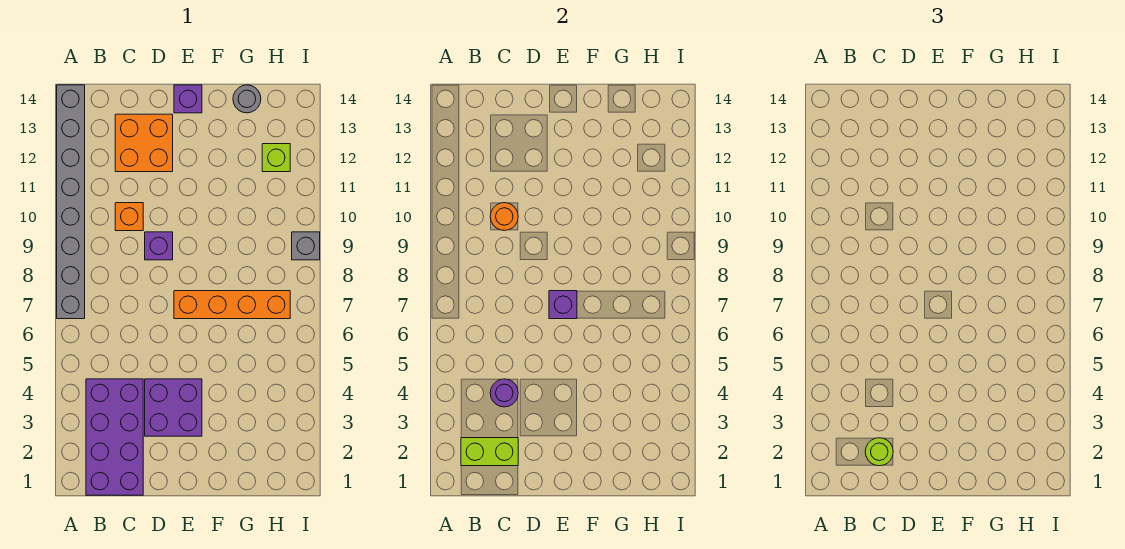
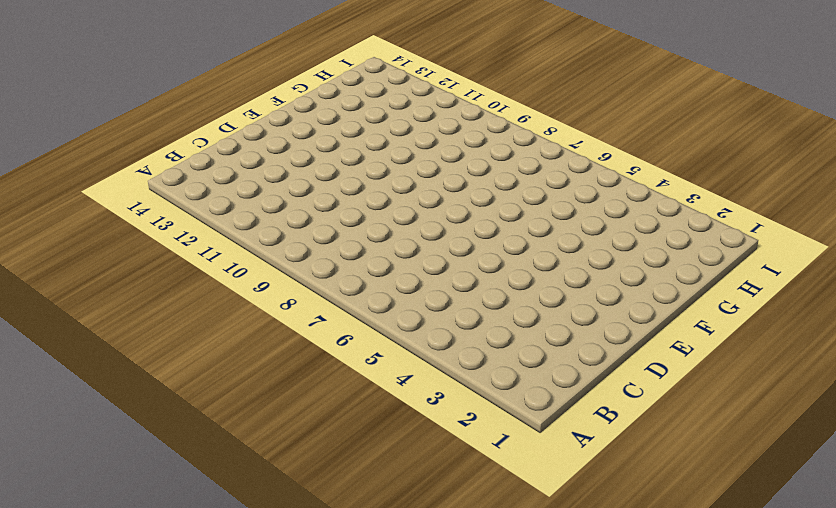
none -> grey brick A7:A14 level 1
none -> purple brick B1:C4 level 1
none -> orange brick C10 level 1

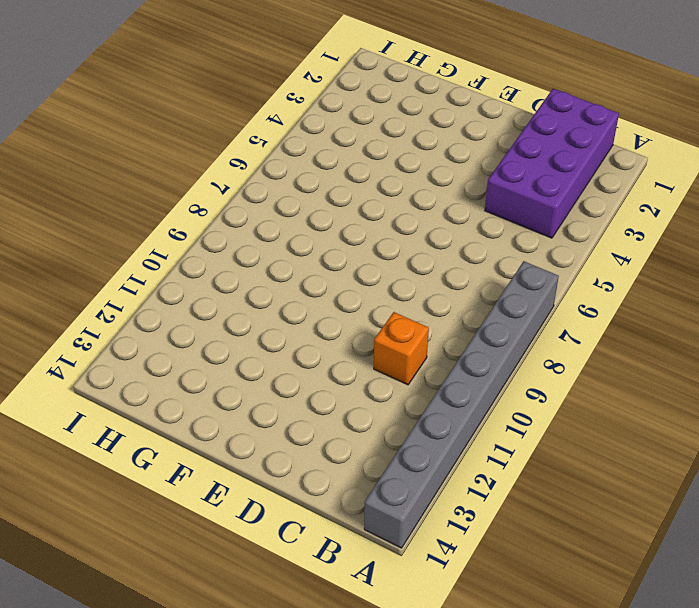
none -> orange brick C12:D13 level 1
none -> purple brick D3:E4 level 1
none -> purple brick D9 level 1

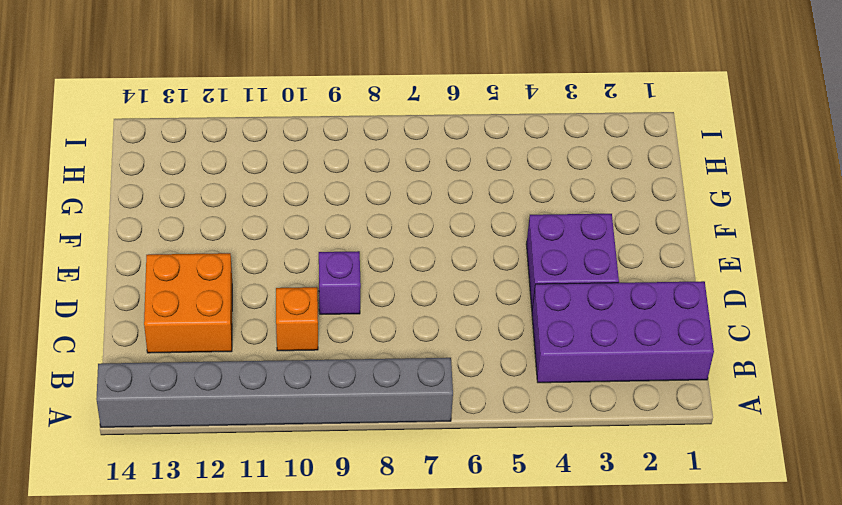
none -> orange brick E7:H7 level 1
none -> purple brick E14 level 1
none -> grey round brick G14 level 1

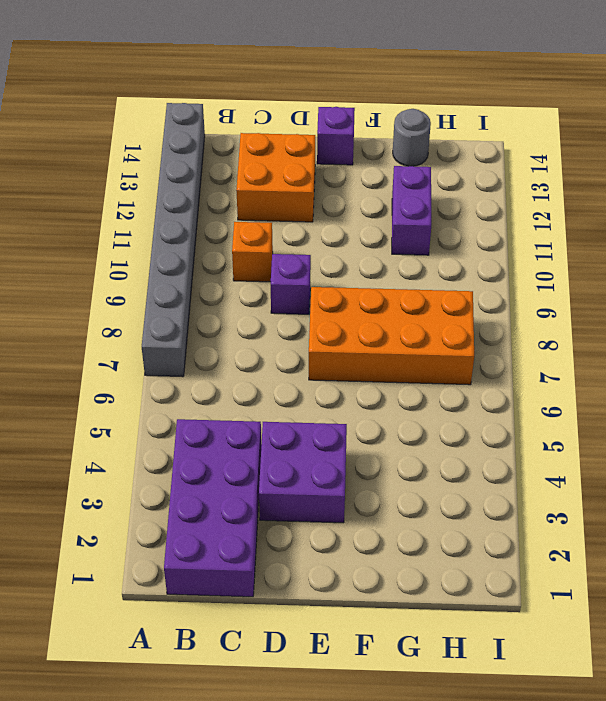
orange brick E7:H8 level 1 -> orange brick E7:H7 level 1
purple brick G11:G12 level 1 -> none
none -> lime brick H12 level 1
none -> grey brick I9 level 1
none -> lime brick B2:C2 level 2

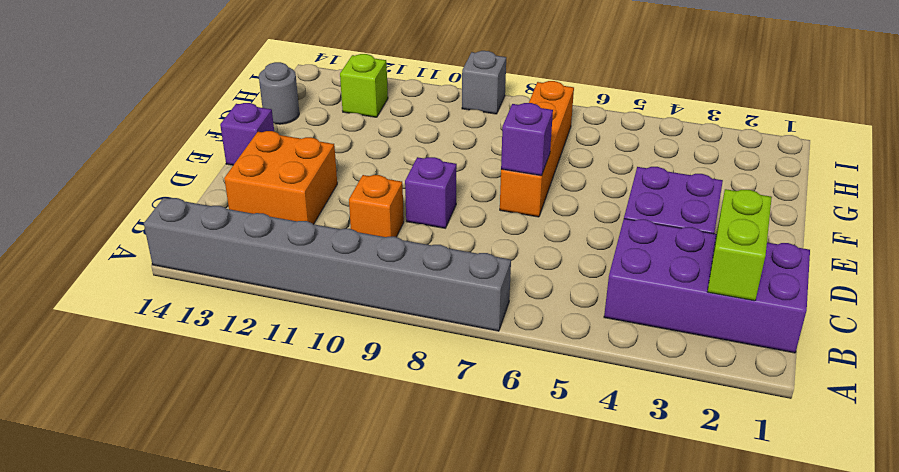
none -> purple round brick C4 level 2
none -> orange round brick C10 level 2
none -> lime round brick C2 level 3

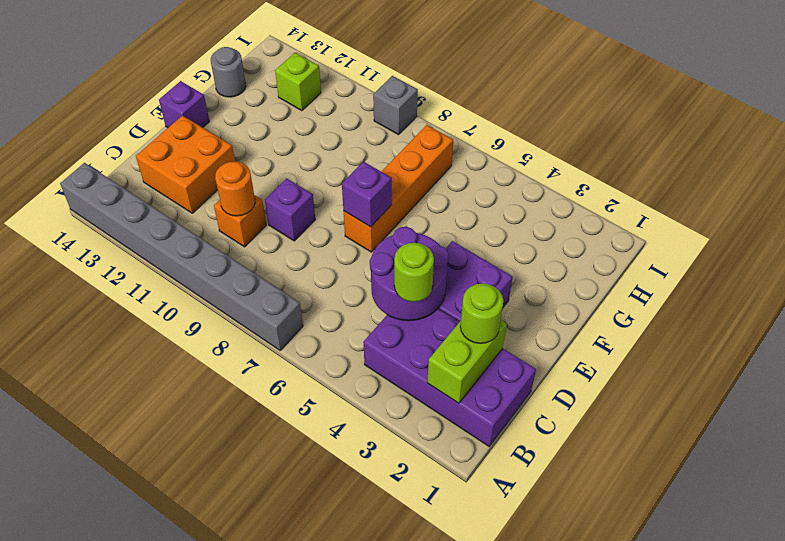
purple round brick C4:D5 level 2 -> purple round brick C4 level 2
lime round brick C4 level 3 -> none

